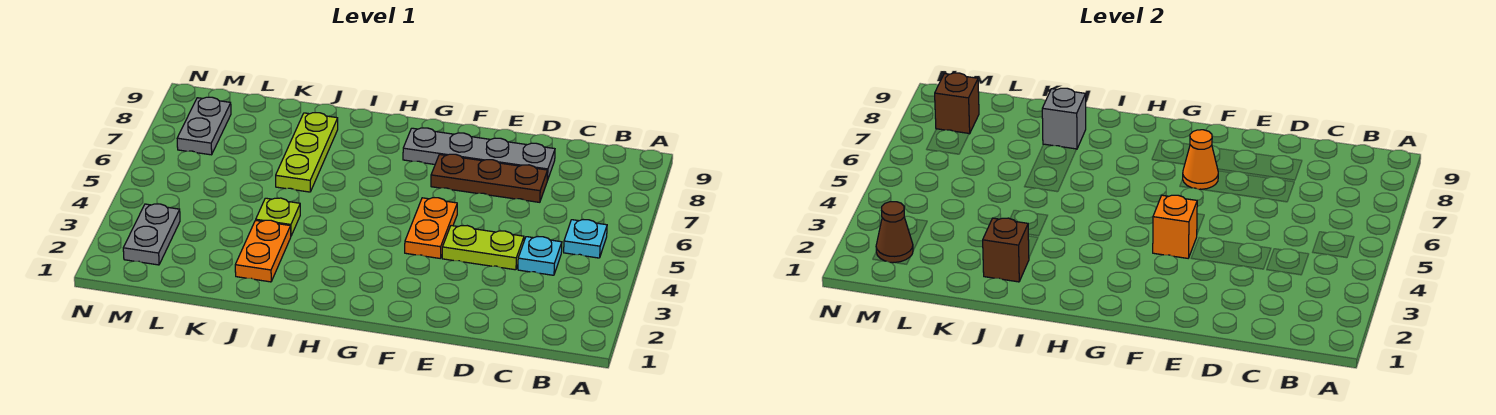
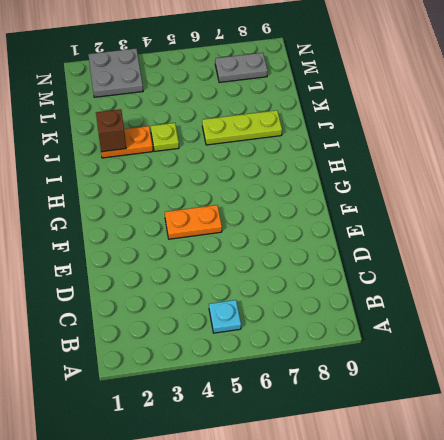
grey plate M2:N3 level 1 -> grey plate M2:M3 level 1
none -> cyan plate C4 level 1
none -> lime plate D4:E4 level 1
none -> brown plate D7:F7 level 1

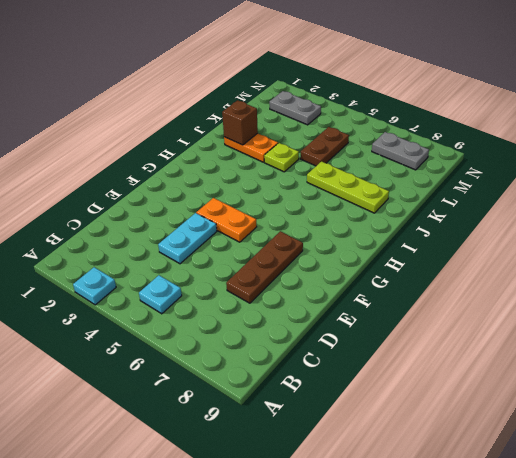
cyan plate A3 level 1 -> cyan plate C4 level 1
cyan plate D4:E4 level 1 -> lime plate D4:E4 level 1
brown plate K5:L5 level 1 -> none
none -> grey plate D8:G8 level 1
none -> orange brick F4 level 2
none -> orange cone F7 level 2

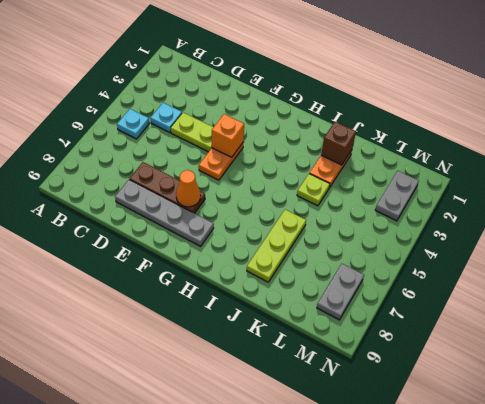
none -> grey brick J8 level 2
none -> brown cone M2 level 2
none -> brown brick M8 level 2

